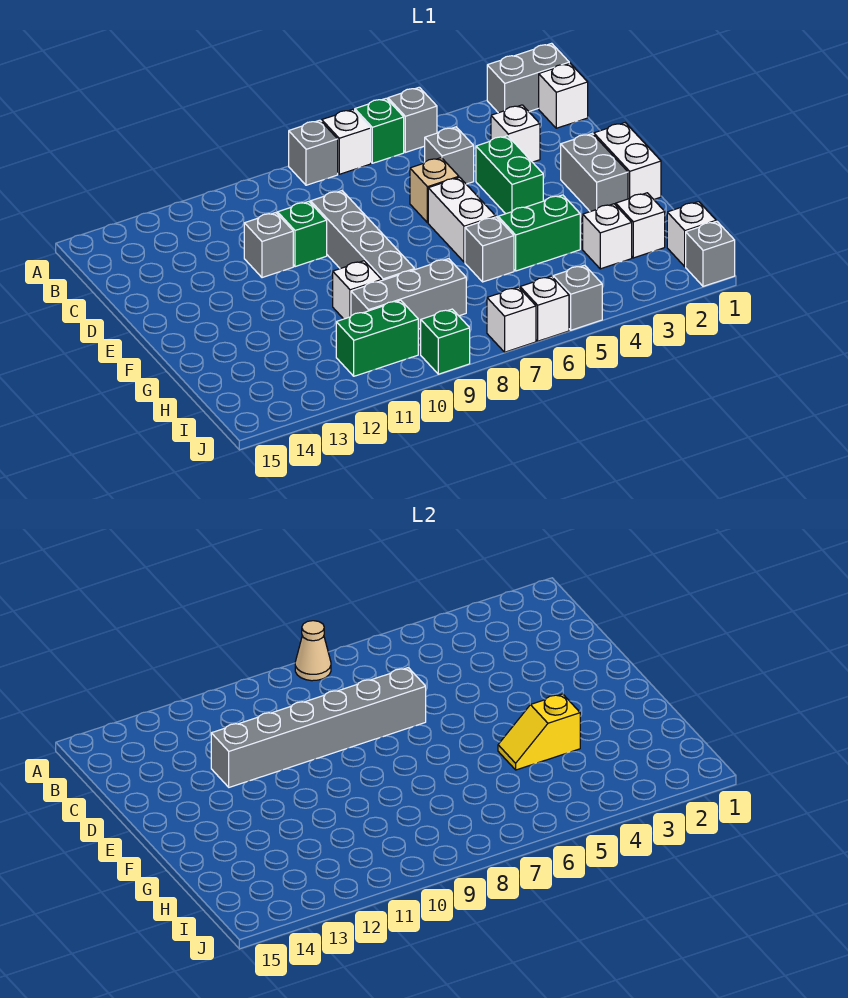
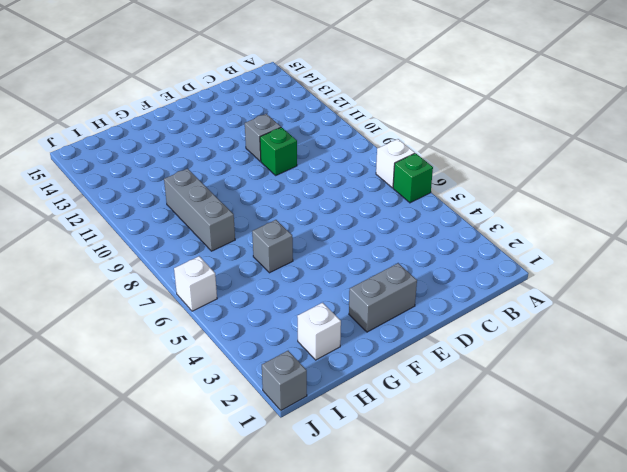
none -> grey brick A1:A2 level 1
none -> grey brick A5 level 1
none -> grey brick A8 level 1
none -> white brick B1 level 1

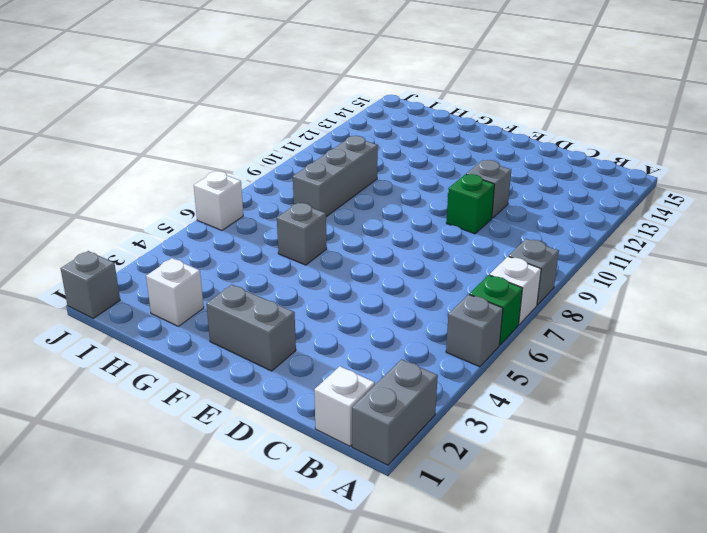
none -> white brick C3 level 1
none -> grey brick C5 level 1
none -> green brick D4:E4 level 1
none -> tan brick D6 level 1

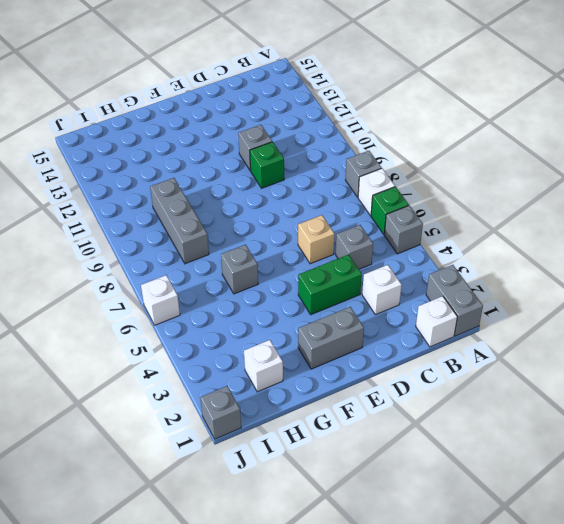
none -> grey brick D9:G9 level 1
none -> white brick E1:F1 level 1
none -> white brick E6:F6 level 1
none -> green brick G4:G5 level 1

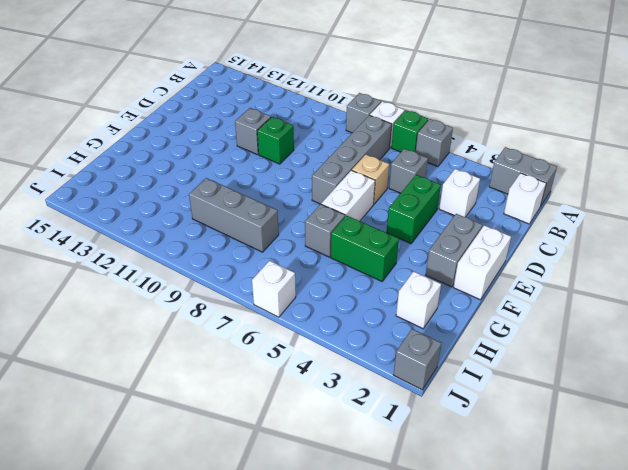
grey brick B7:E7 level 1 -> grey brick D9:G9 level 1
none -> white brick G10 level 1
none -> white brick H3 level 1
none -> white brick I1 level 1
none -> green brick I10:I11 level 1

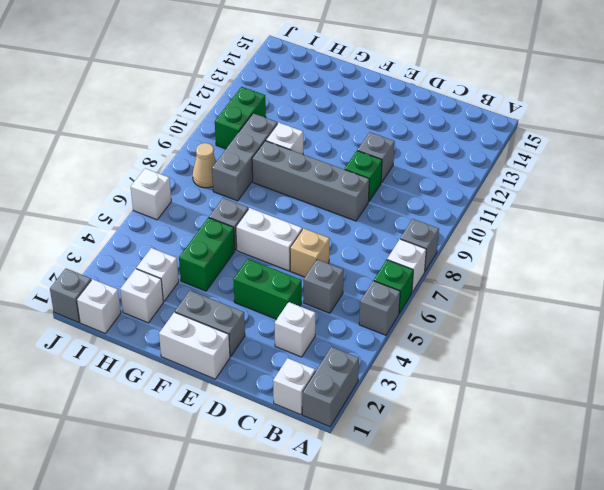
tan cone I8 level 1 -> tan cone A8 level 2
none -> grey brick J5 level 1
none -> white brick J7 level 1
none -> green brick J9 level 1
none -> grey brick D7:D12 level 2

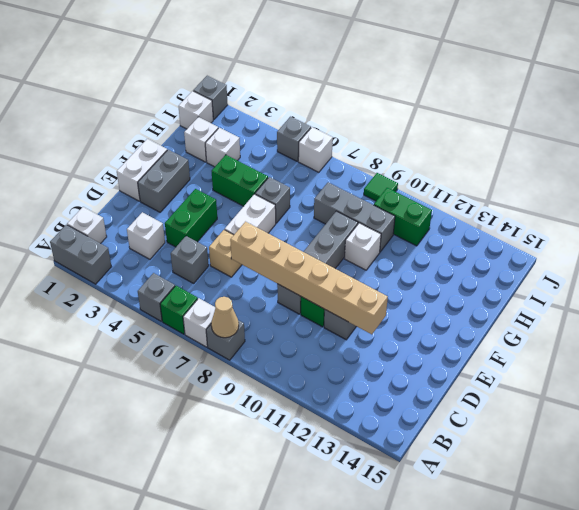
tan brick D7:D12 level 2 -> grey brick D7:D12 level 2
green tile J9 level 1 -> green brick J9 level 1
none -> white brick J7 level 1
none -> yellow slope G4:G5 level 2 top 4

